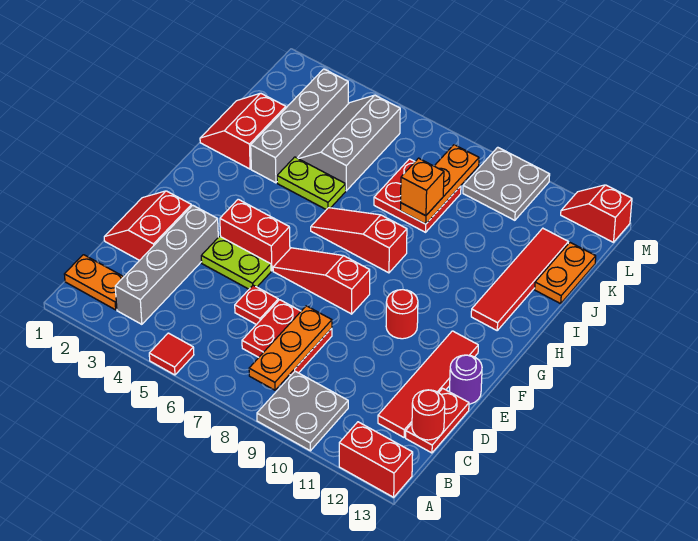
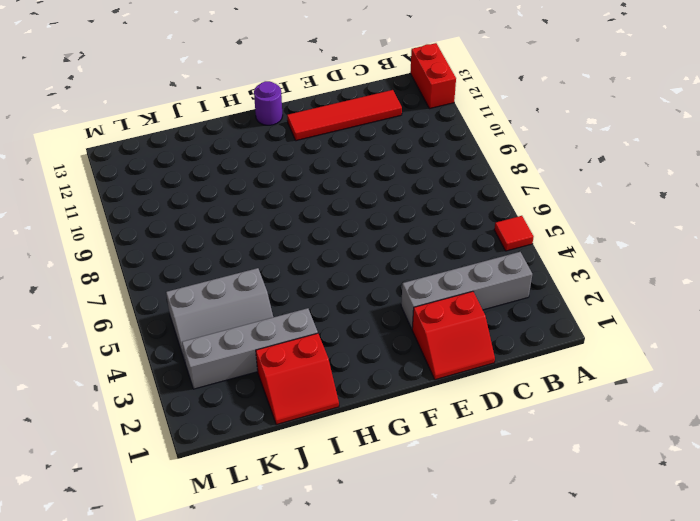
purple round brick G13 level 1 -> purple round brick E13 level 1
none -> grey plate A9:B10 level 1
none -> orange plate B1:B2 level 1
none -> red plate C7:D8 level 1

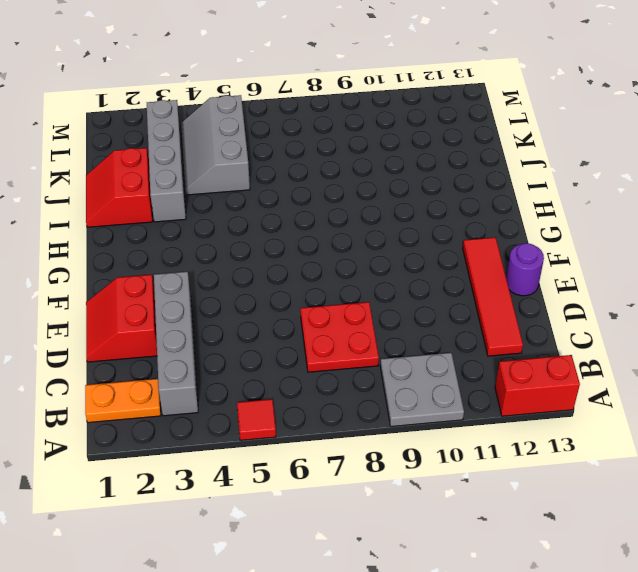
none -> red plate C13:D13 level 1
none -> red plate D6 level 1
none -> lime plate E4:E5 level 1

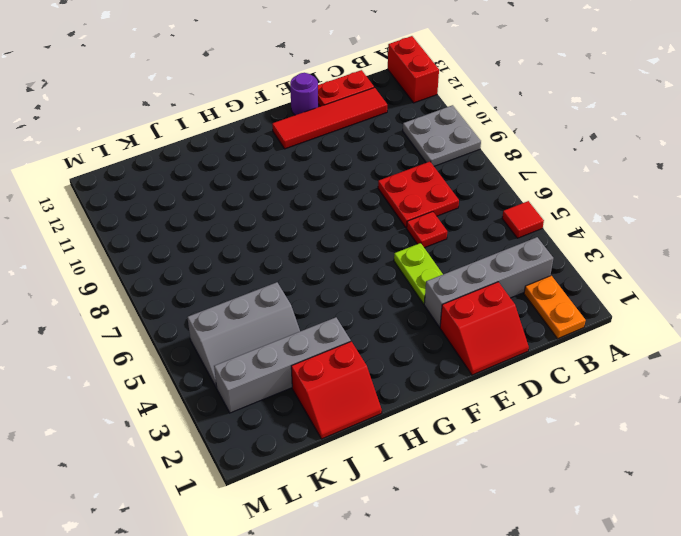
none -> red brick F4:F5 level 1
none -> red slope F6:F8 level 1 top 8
none -> red round brick F10 level 1

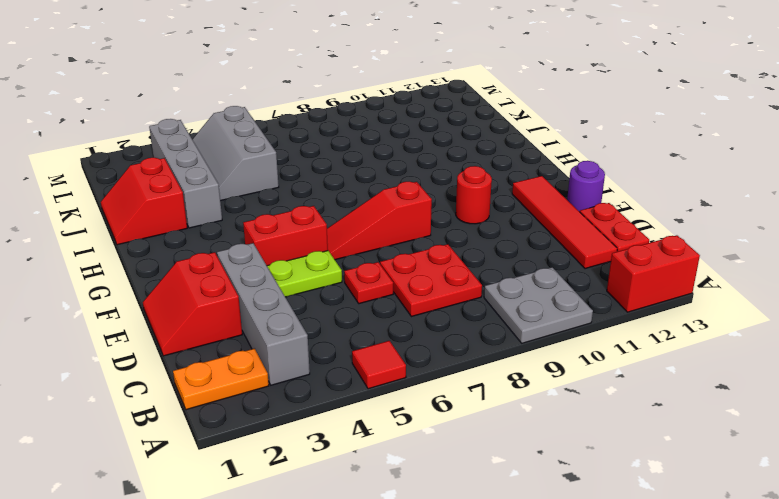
none -> red slope H6:H8 level 1 top 8
none -> red tile H12:K12 level 1
none -> lime plate I4:I5 level 1

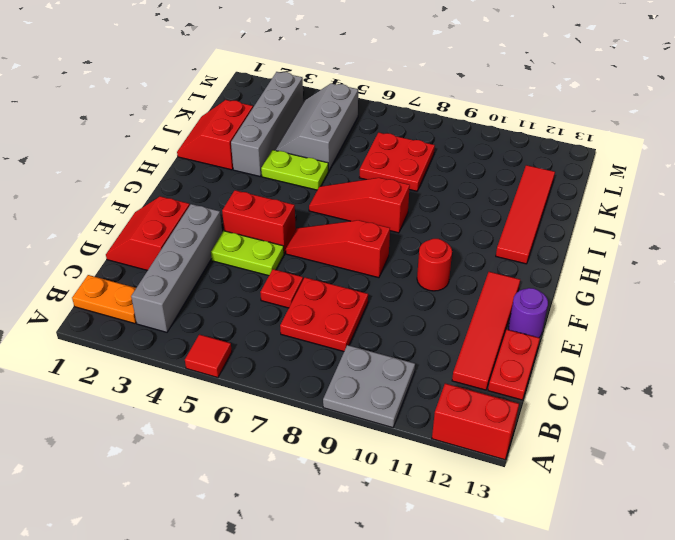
none -> orange plate J13:K13 level 1
none -> grey plate L9:M10 level 1
none -> red slope M12:M13 level 1 top 13

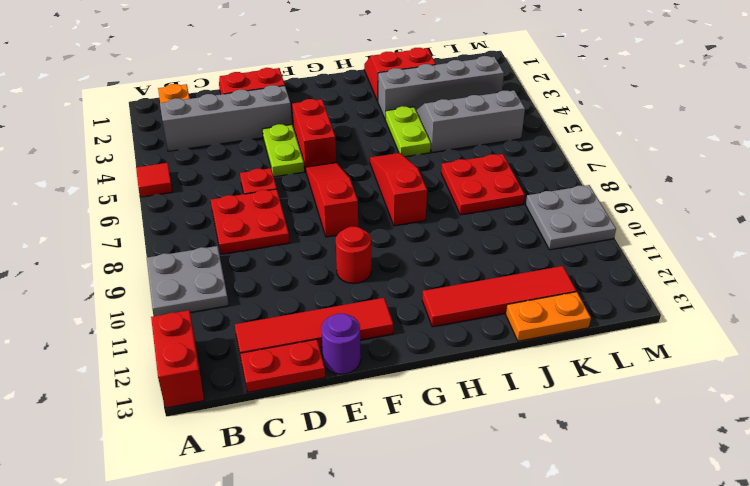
none -> red slope M12:M13 level 1 top 13
none -> orange plate B8:D8 level 2
none -> red round brick C13 level 2

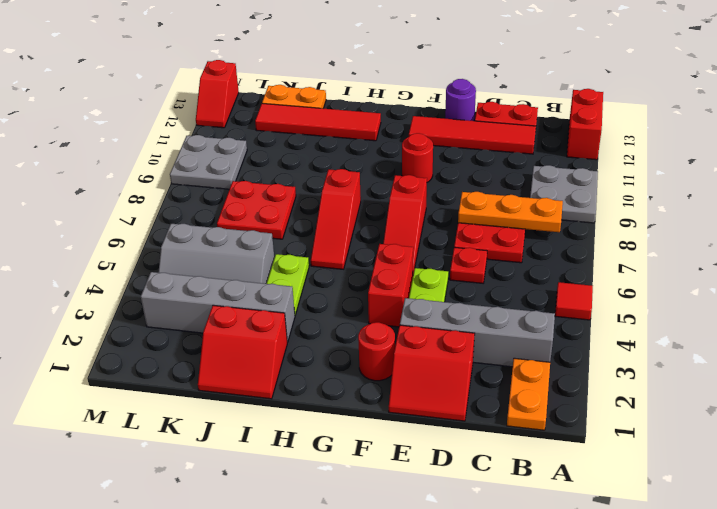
red round brick F2 level 1 -> red round brick C13 level 2
none -> orange plate J8:L8 level 2
none -> orange brick J8 level 3

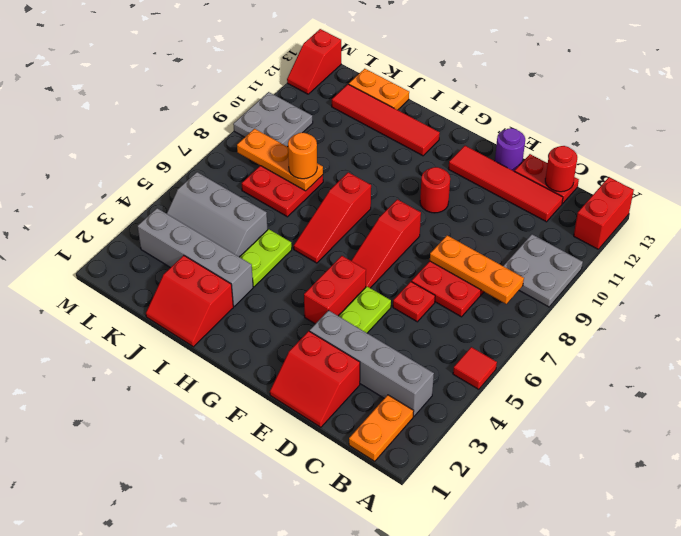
orange round brick J8 level 3 -> orange brick J8 level 3

